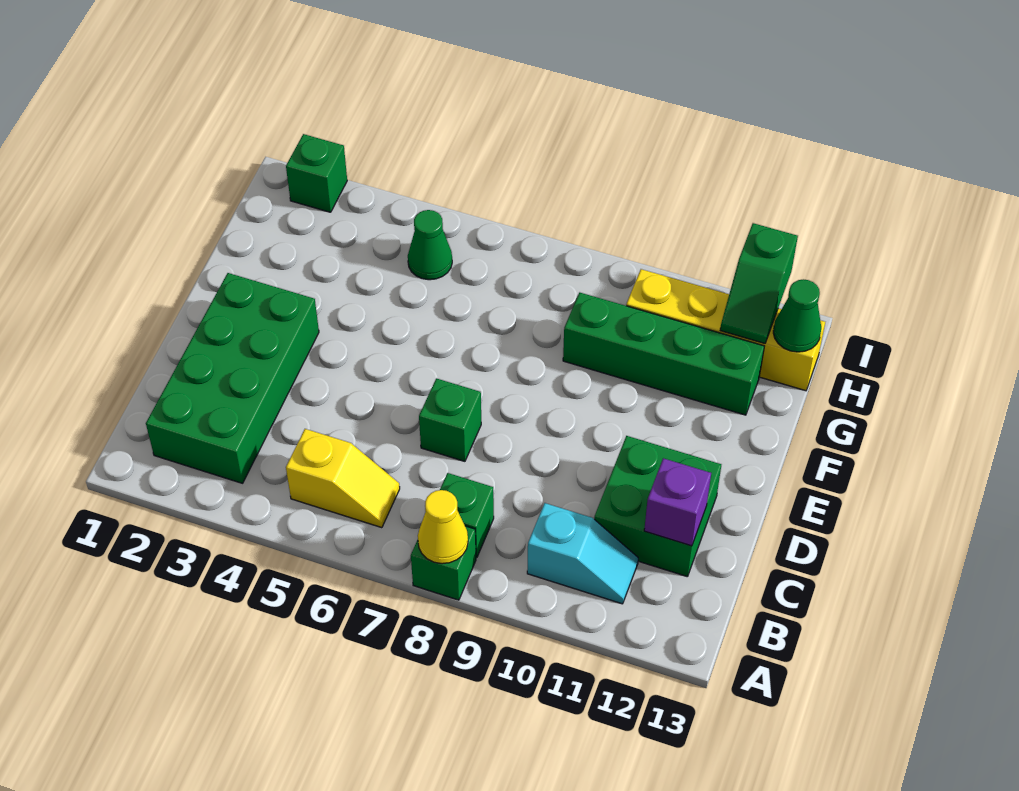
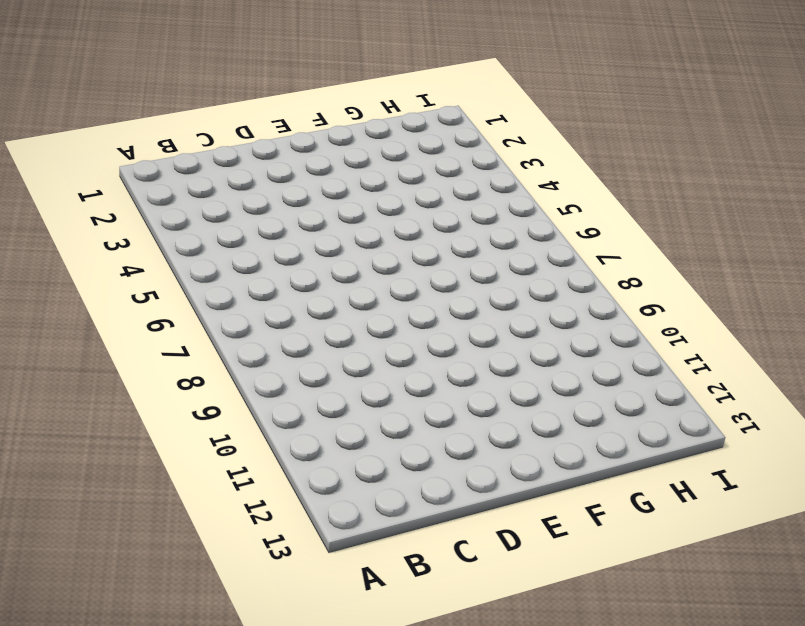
none -> green brick A8 level 1
none -> green brick B2:E3 level 1
none -> yellow slope B5:B6 level 1 top 5

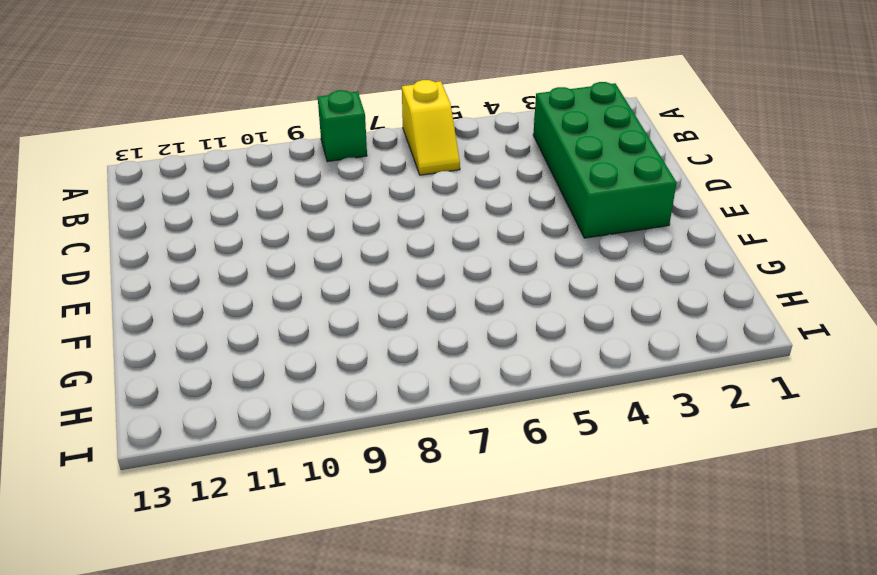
yellow slope A6:B6 level 1 top A -> yellow slope B5:B6 level 1 top 5
none -> green brick B8 level 1
none -> cyan slope B10:B11 level 1 top 10
none -> green brick C11:D12 level 1

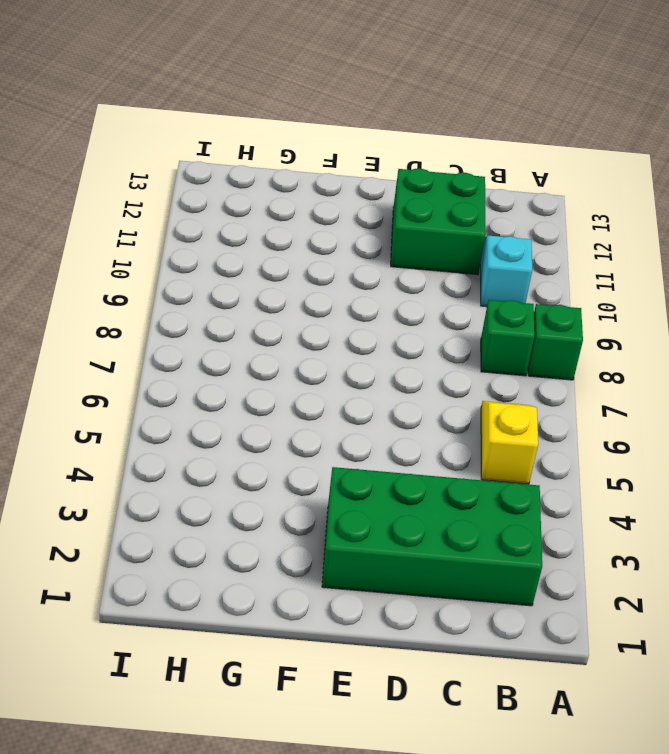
none -> green brick D7 level 1
none -> green brick G9:G12 level 1
none -> green cone H5 level 1

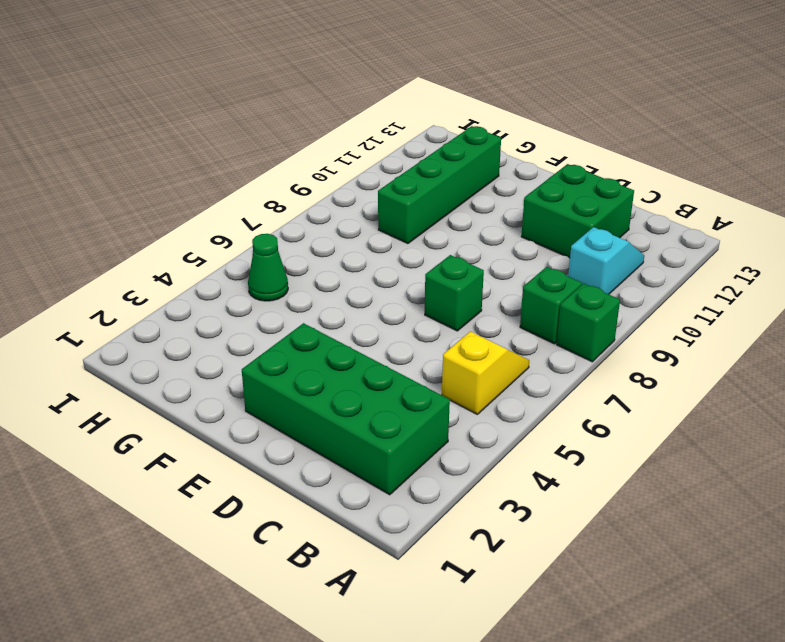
none -> yellow brick H10:H13 level 1
none -> green brick I2 level 1
none -> yellow cone A8 level 2

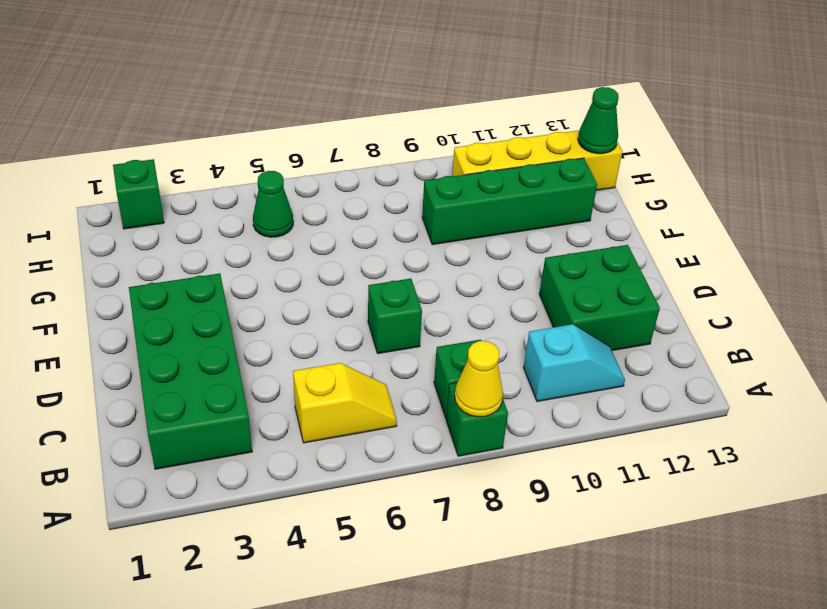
none -> purple brick C12 level 2
none -> green slope H12:I12 level 2 top I

